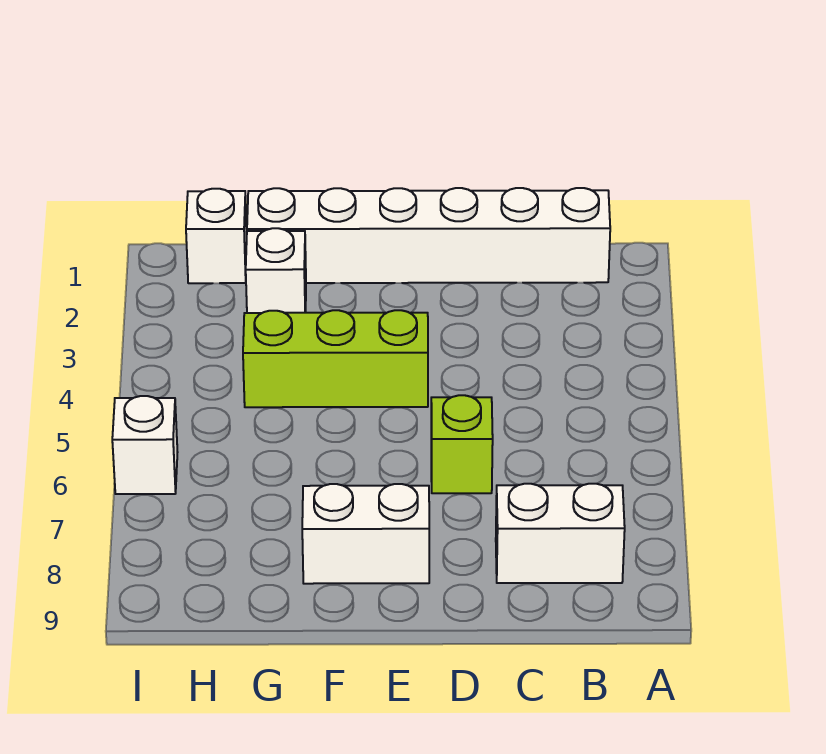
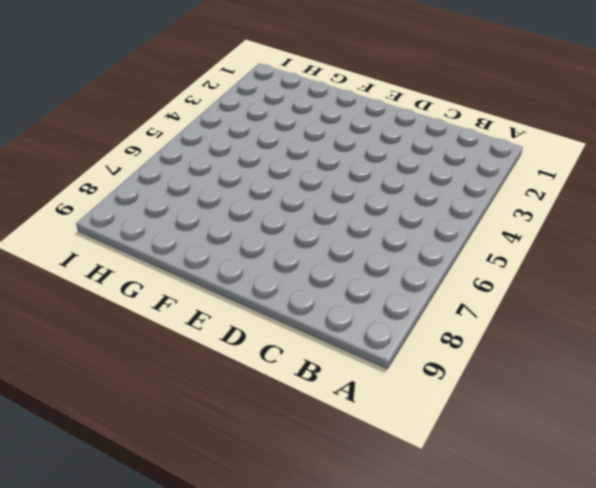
none -> white brick B1:G1 level 1
none -> white brick B8:C8 level 1

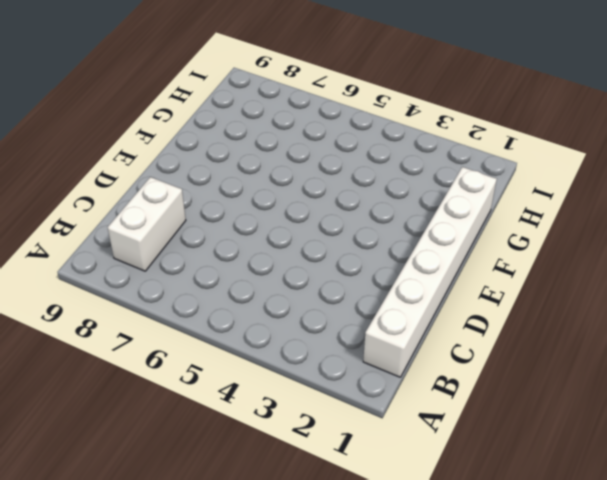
none -> lime brick D6 level 1
none -> lime brick E4:G4 level 1

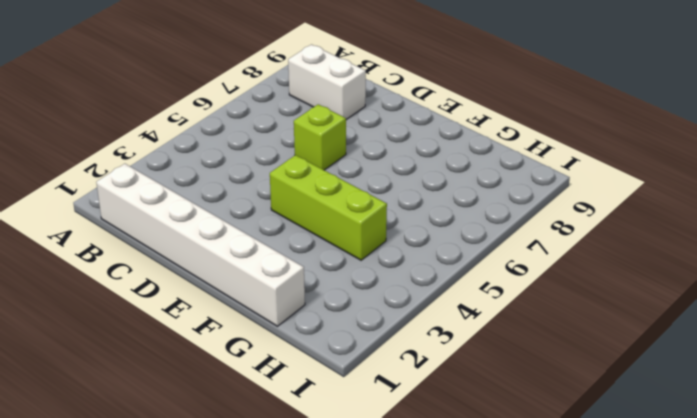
none -> white brick E8:F8 level 1
none -> white brick G2 level 1

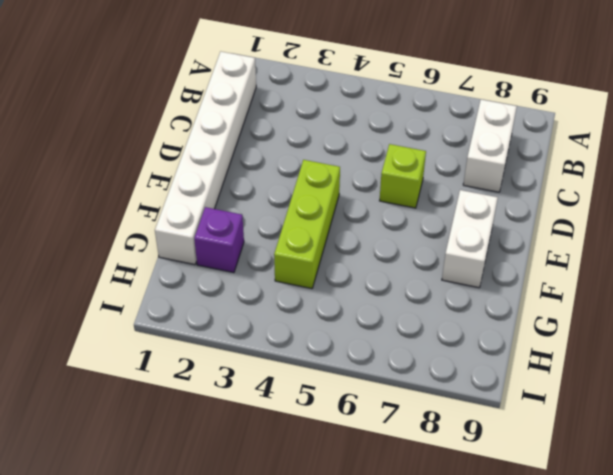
purple brick G2 level 1 -> white brick G2 level 1
none -> white brick H1 level 1
none -> white brick I6 level 1

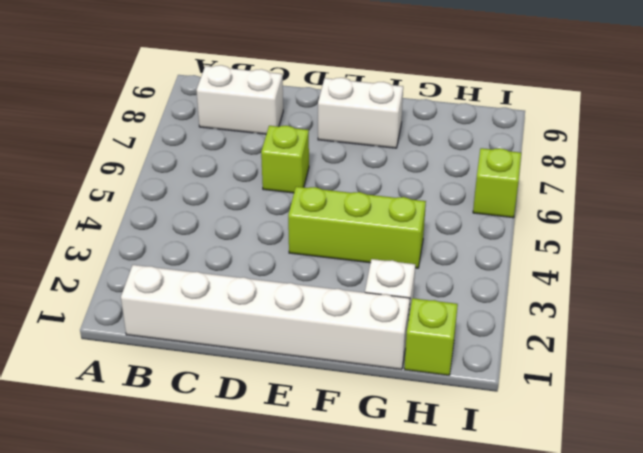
lime brick H1 level 1 -> white brick H1 level 1
lime brick I6 level 1 -> white brick I6 level 1

